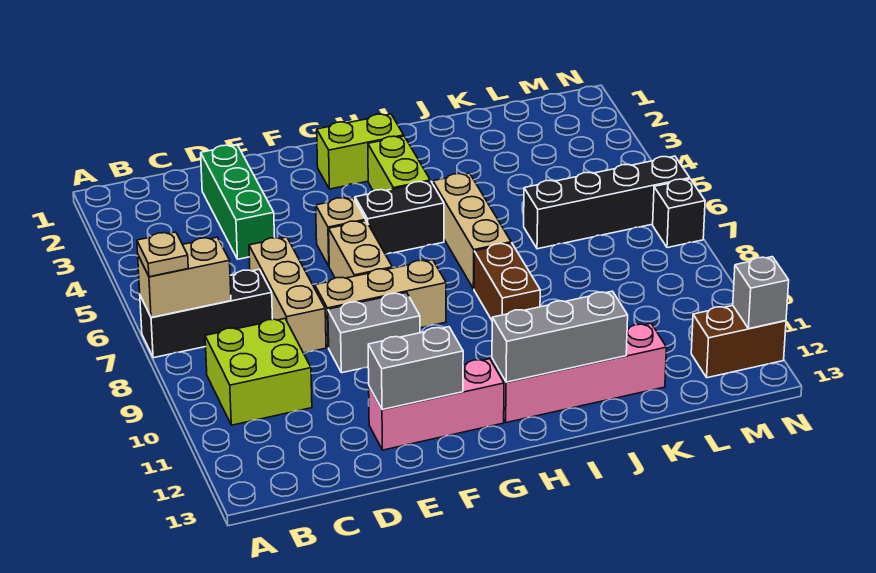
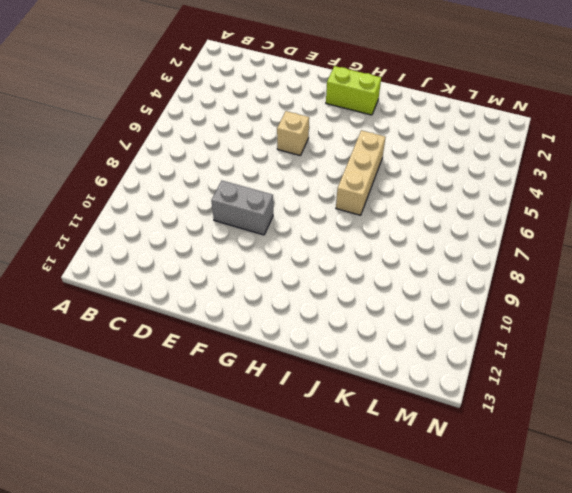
none -> black brick A7:C7 level 1
none -> lime brick B9:C10 level 1
none -> green brick D2:D4 level 1

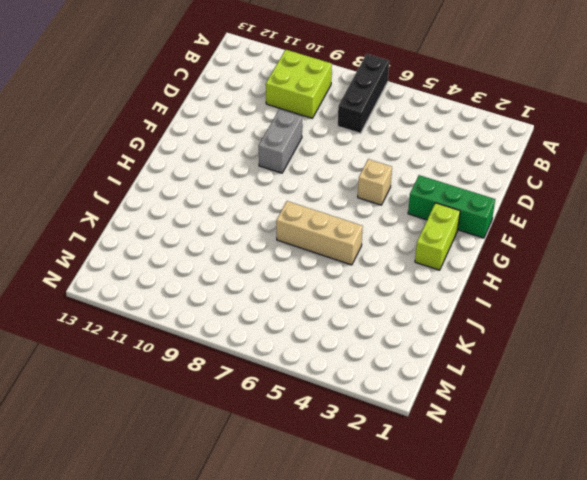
green brick F1:F3 level 1 -> green brick D2:D4 level 1
none -> tan brick D6:D8 level 1
none -> tan brick E8:G8 level 1
none -> pink brick E12:G12 level 1

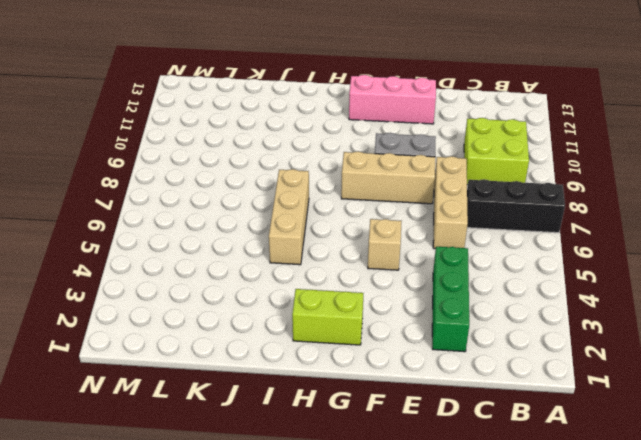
none -> tan brick F6:F7 level 1
none -> black brick G5:H5 level 1
none -> lime brick H3:H4 level 1

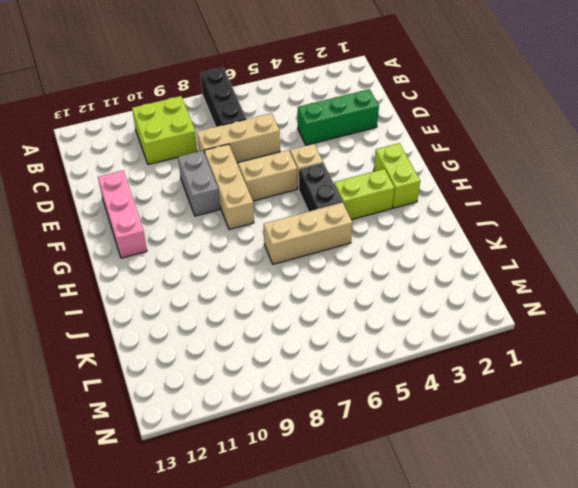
none -> pink brick H12:K12 level 1
none -> brown brick I8:I9 level 1
none -> black brick K6:N6 level 1

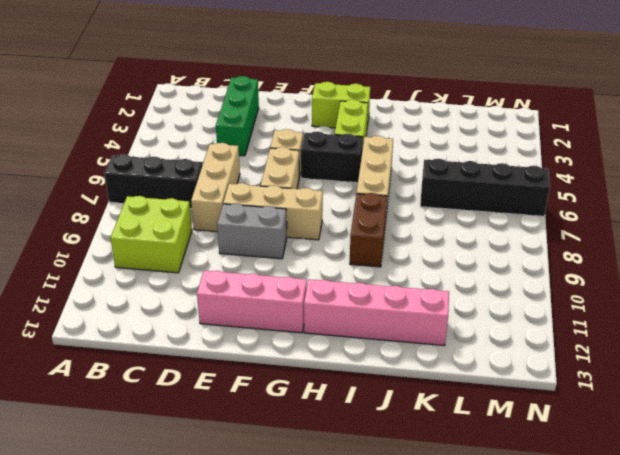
none -> brown brick M12:N12 level 1
none -> black brick N7 level 1
none -> tan brick A7:B7 level 2

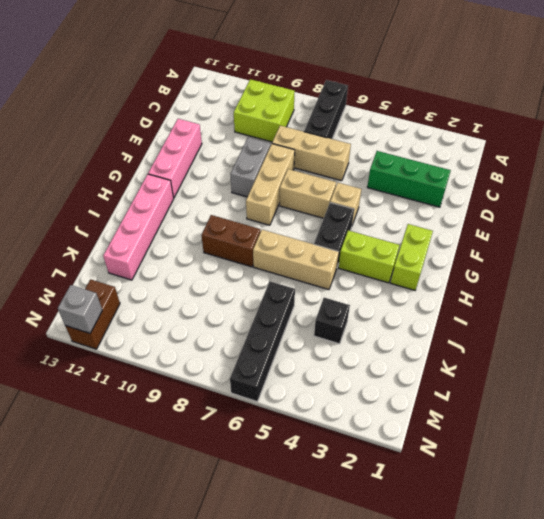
black brick K4 level 1 -> black brick N7 level 1
none -> tan brick A7:B7 level 2
none -> grey brick E12:F12 level 2
none -> grey brick H12:J12 level 2

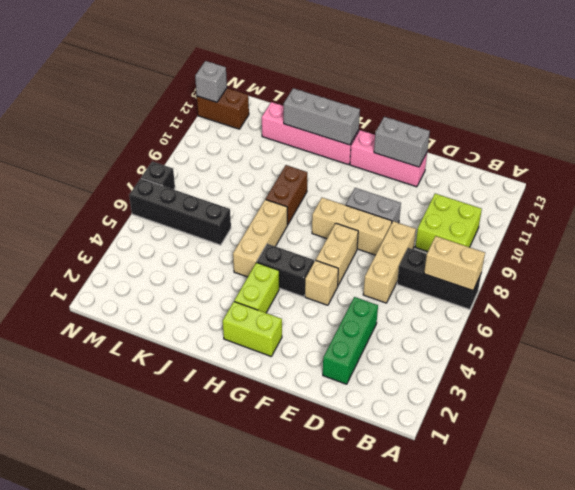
none -> tan plate A7 level 3

